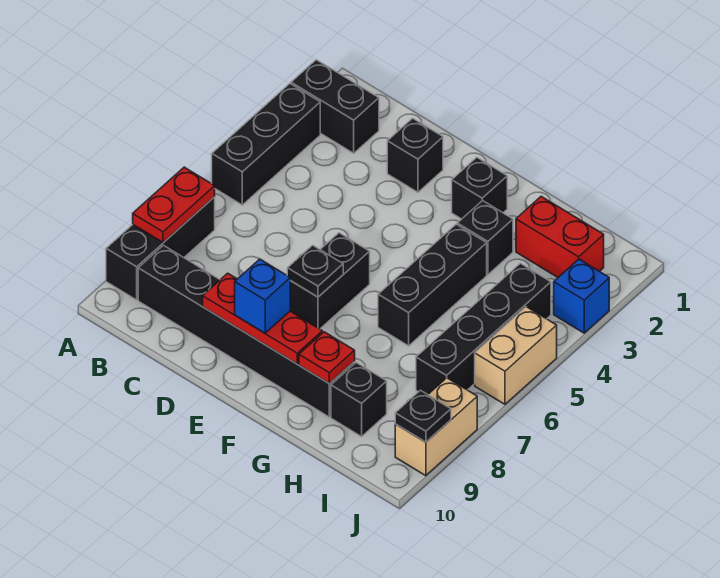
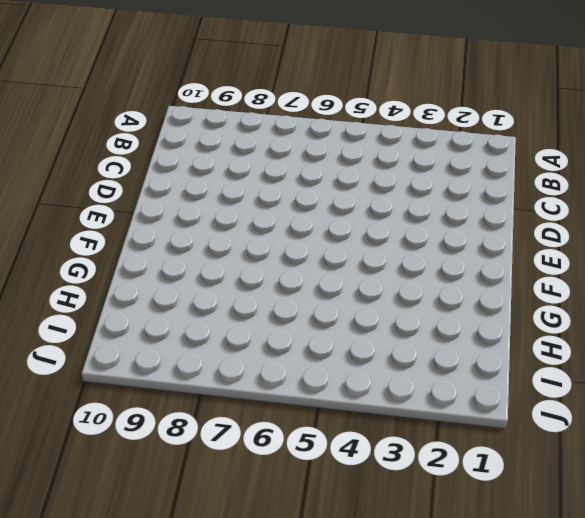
none -> black brick A2:B2 level 1
none -> black brick A3:A5 level 1
none -> black brick A7:A9 level 1

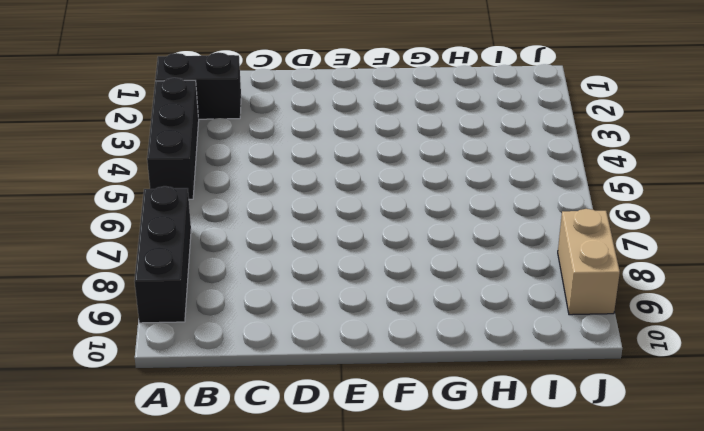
none -> black brick B9:G9 level 1
none -> black brick D2 level 1
none -> black brick E6:E7 level 1

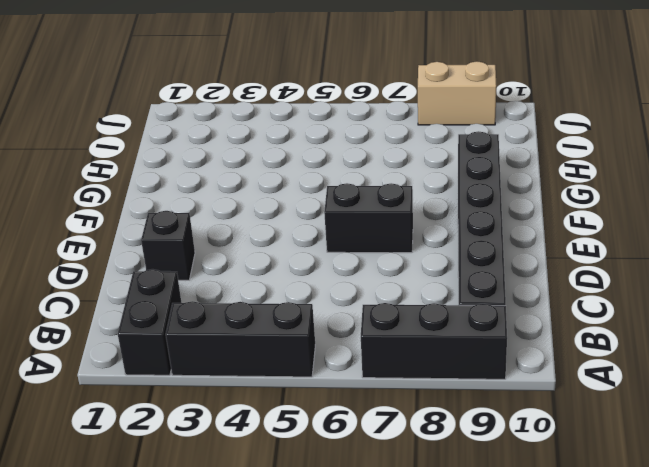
none -> black brick F2 level 1
none -> black brick G3 level 1
none -> black brick G4:G6 level 1

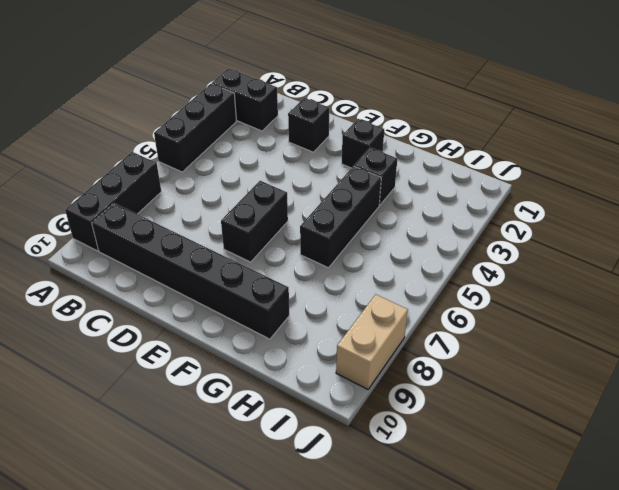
none -> red brick H2:I2 level 1
none -> black brick H9 level 1
none -> black brick I4:I7 level 1

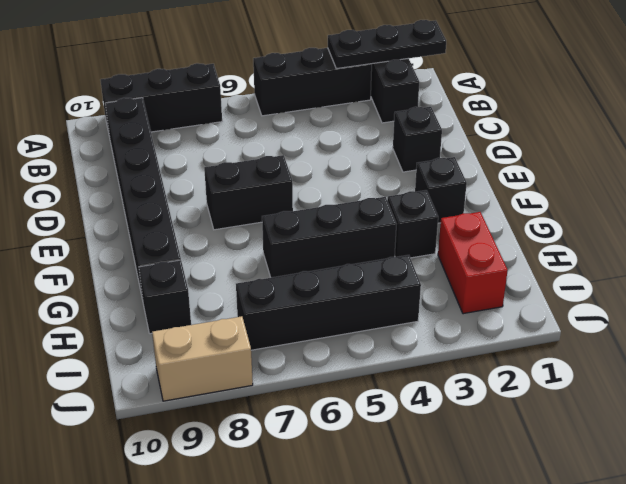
black plate A1:A3 level 2 -> none
none -> blue brick J3 level 1
none -> tan brick J5:J6 level 1
none -> red plate A7:A8 level 2

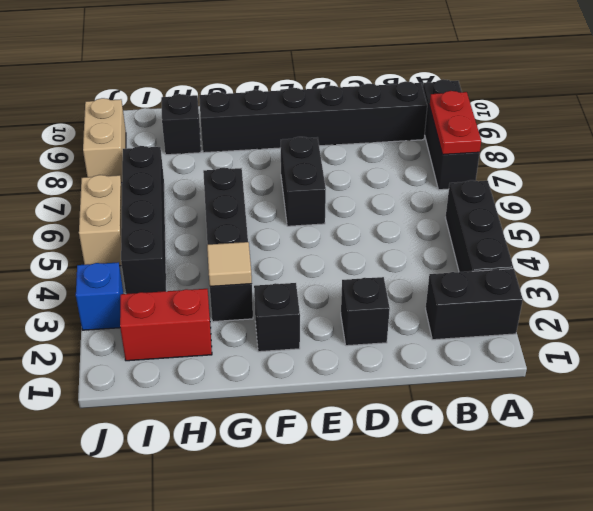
tan tile G3 level 2 -> none
none -> red plate D9:F9 level 2
none -> black plate E7 level 2
none -> red plate G9 level 2

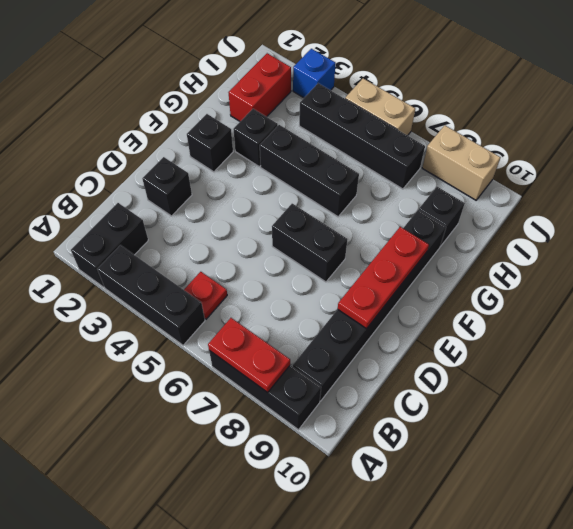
red plate B5 level 1 -> red plate G9 level 2
none -> black plate E7 level 2
none -> black plate J9 level 2
none -> blue brick E9 level 3

